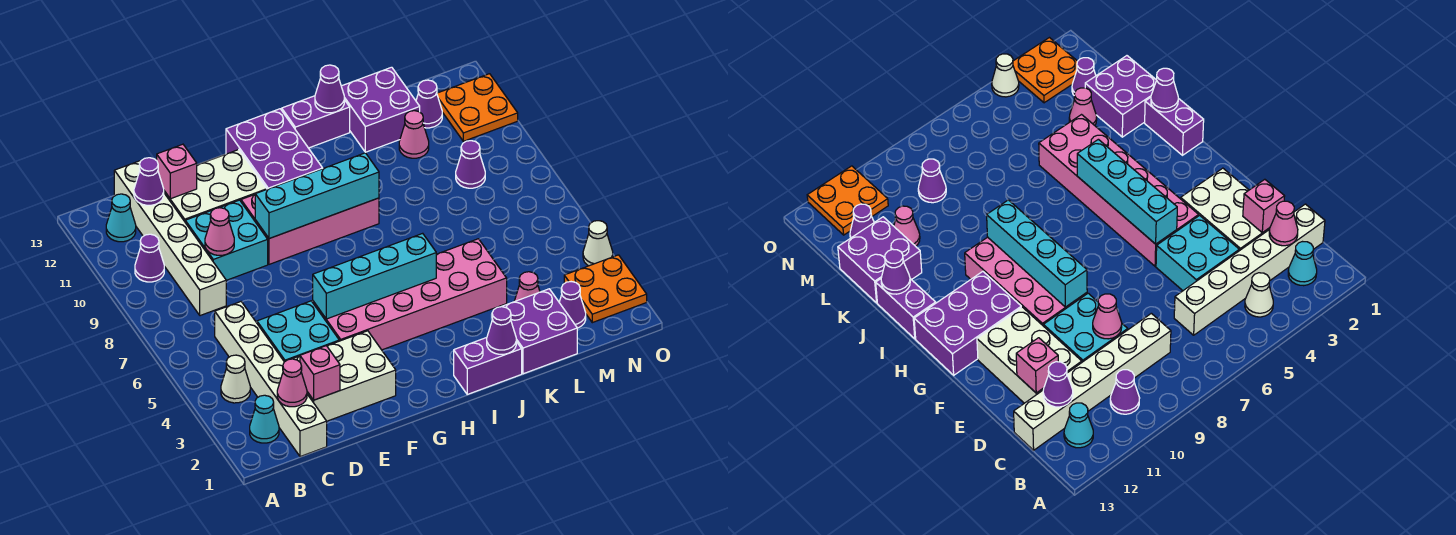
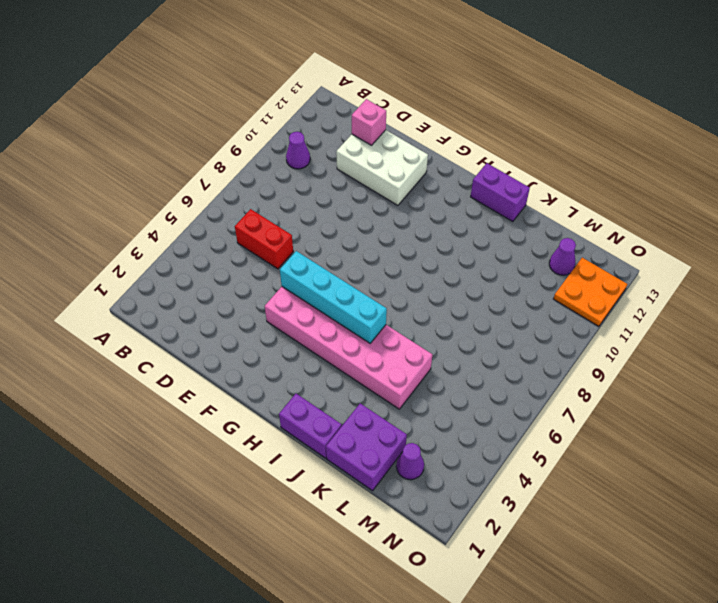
red brick C6:D6 level 1 -> white brick C1:C6 level 1
none -> cyan cone B2 level 1
none -> white cone B4 level 1
none -> cyan cone B12 level 1
none -> white brick C8:C13 level 1

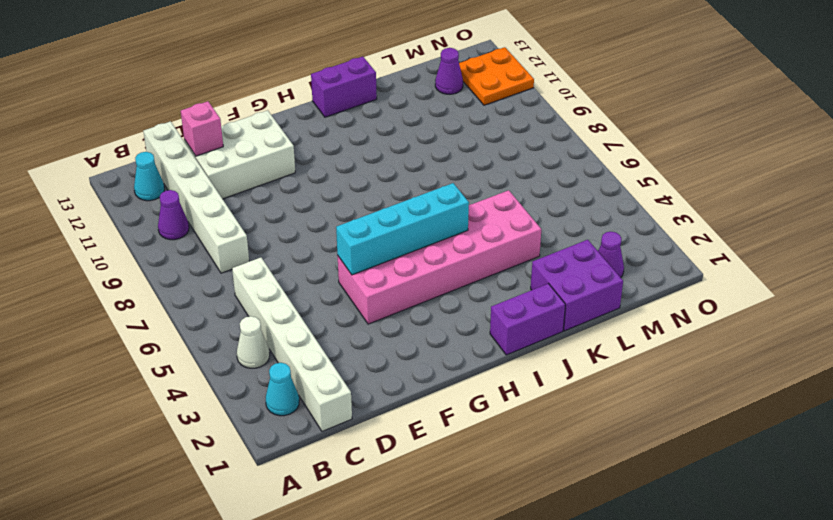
none -> white brick D2:F3 level 1
none -> cyan brick D4:E5 level 1
none -> cyan brick D9:E10 level 1
none -> pink brick F9:I10 level 1

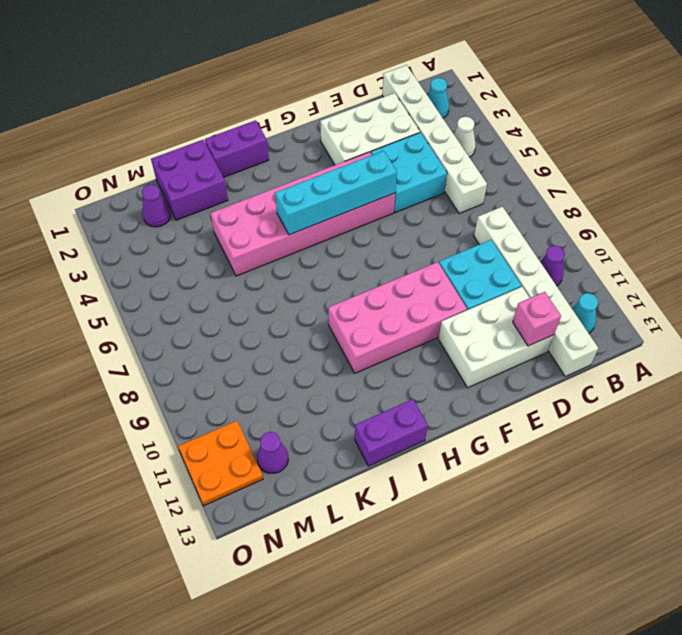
none -> purple brick G11:H13 level 1
none -> purple brick K12:L13 level 1
none -> pink cone L3 level 1
none -> pink cone L11 level 1

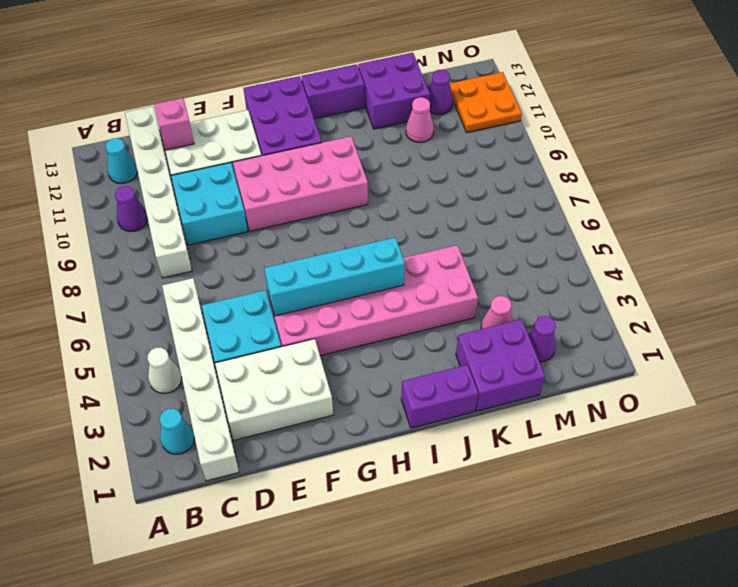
none -> purple cone M9 level 1
none -> orange plate N2:O3 level 1
none -> white cone O4 level 1
none -> pink cone C2 level 2

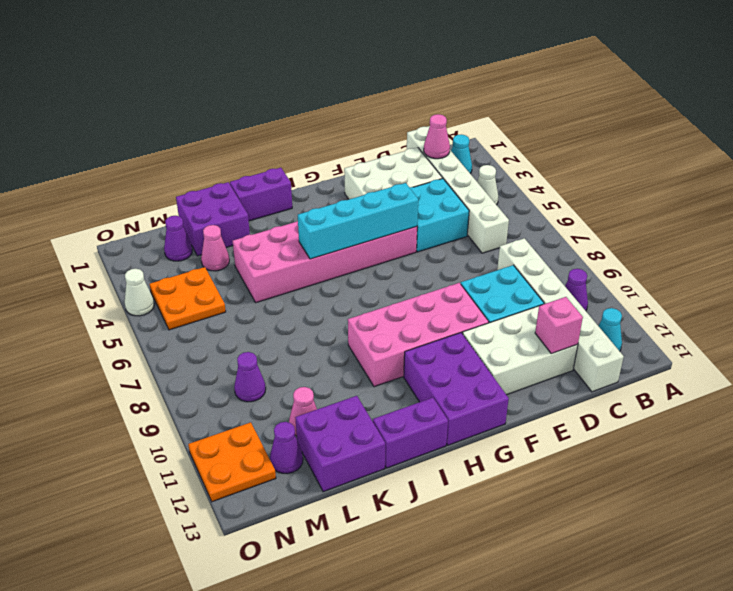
orange plate M4:N5 level 1 -> orange plate N2:O3 level 1
none -> purple cone C12 level 2
none -> pink brick D2 level 2
none -> pink cone D9 level 2
none -> cyan brick F9:I9 level 2

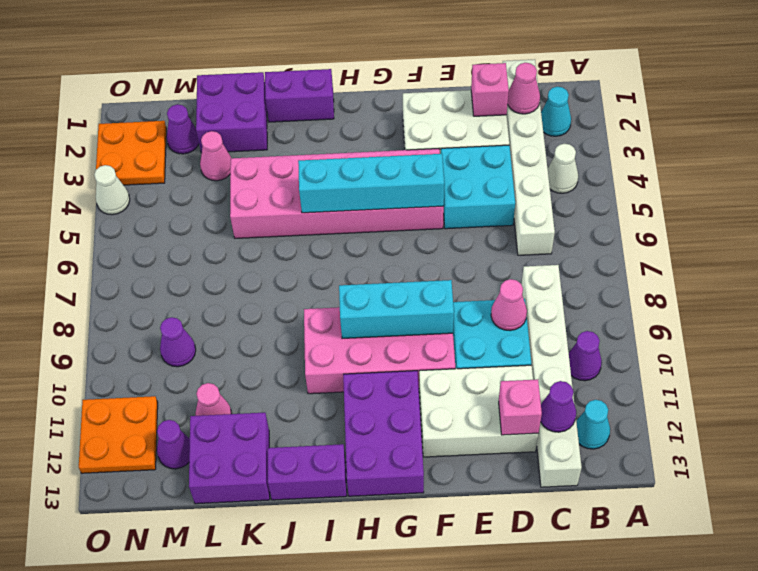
cyan brick F9:H9 level 2 -> cyan brick F9:I9 level 2
none -> purple cone J1 level 2
none -> purple cone J13 level 2

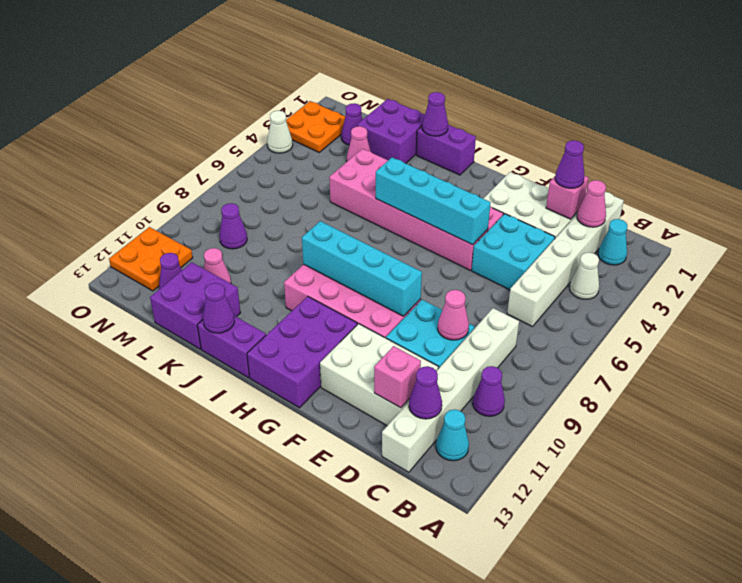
purple cone D2 level 3 -> none

